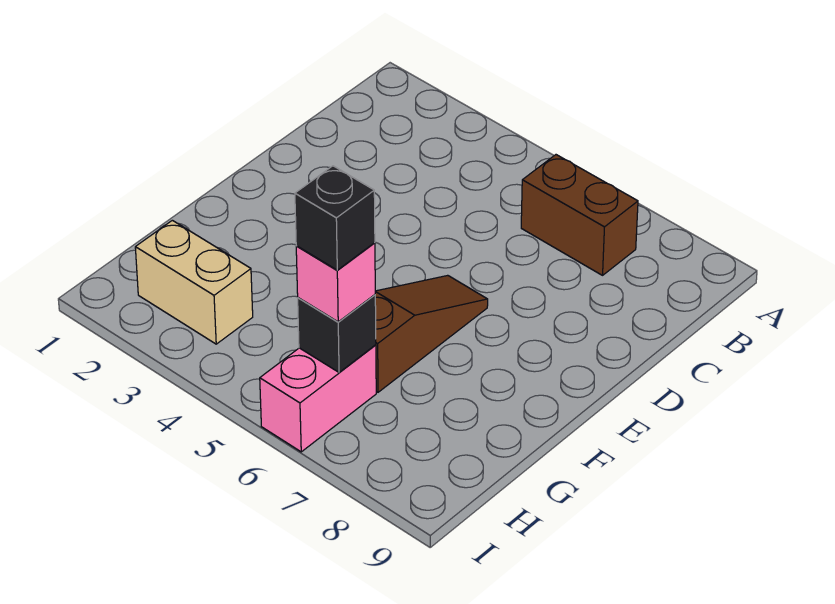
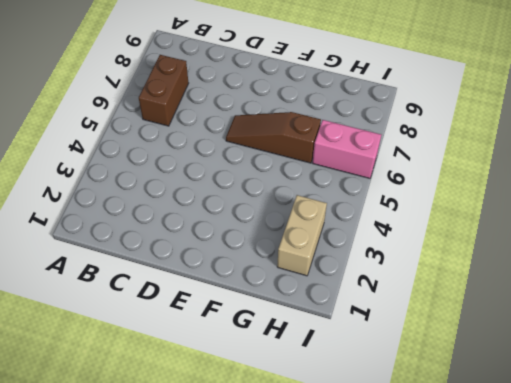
none -> black brick H6 level 2
none -> pink brick H6 level 3

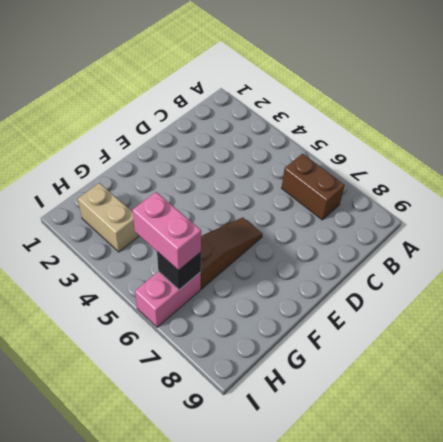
pink brick H5:H6 level 3 -> pink brick H6 level 3
none -> black brick H6 level 4

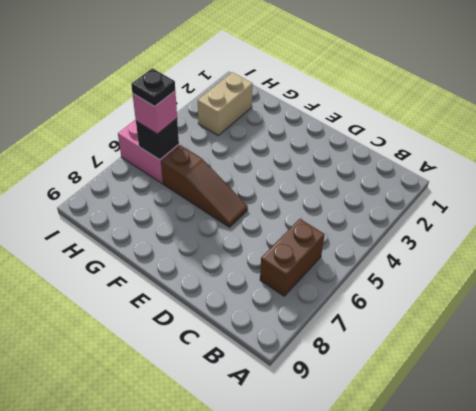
black plate H6 level 4 -> black brick H6 level 4

